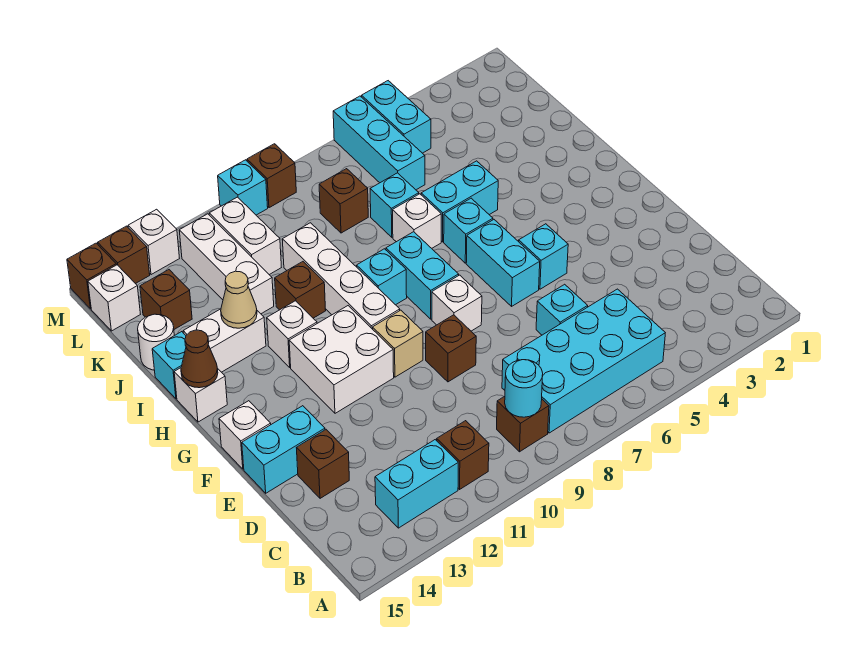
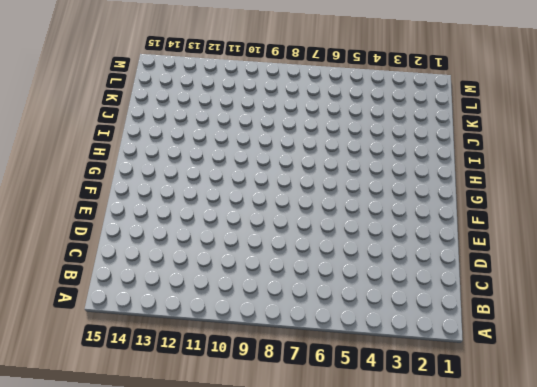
none -> cyan brick B5:C8 level 1
none -> brown brick B9 level 1
none -> brown brick B11 level 1
none -> cyan brick B12:B13 level 1

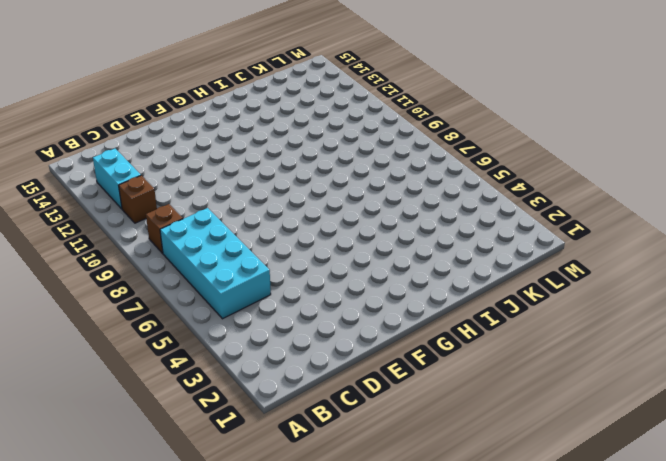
none -> cyan brick D6 level 1
none -> brown brick D14 level 1
none -> brown brick E9 level 1
none -> cyan brick E14:E15 level 1

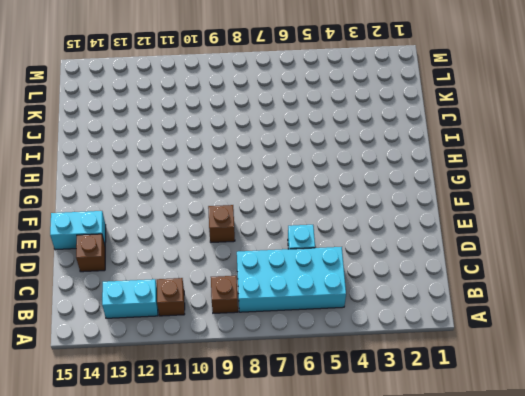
none -> cyan brick F5 level 1
none -> cyan brick F6:G6 level 1
none -> white brick F8 level 1
none -> tan brick F10 level 1

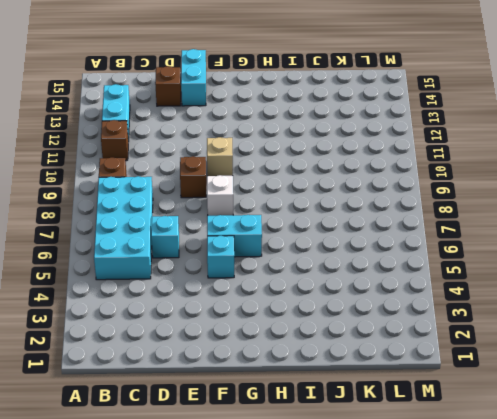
none -> white brick F11:G12 level 1
none -> white brick F15 level 1
none -> cyan brick G8:H8 level 1
none -> white brick G10:J10 level 1

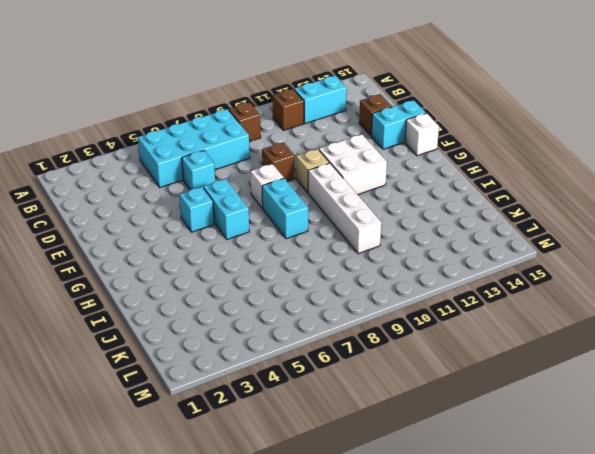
none -> cyan brick H6 level 1
none -> cyan brick H9 level 1
none -> white brick H12 level 1
none -> white brick H15 level 1

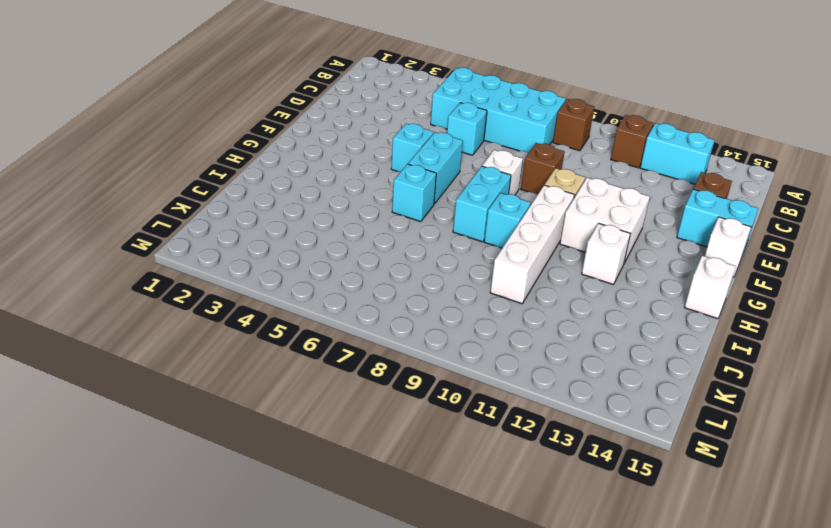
none -> cyan brick I5:I6 level 1
none -> white brick I7 level 1
none -> brown brick I11 level 1
none -> white brick I13:I14 level 1

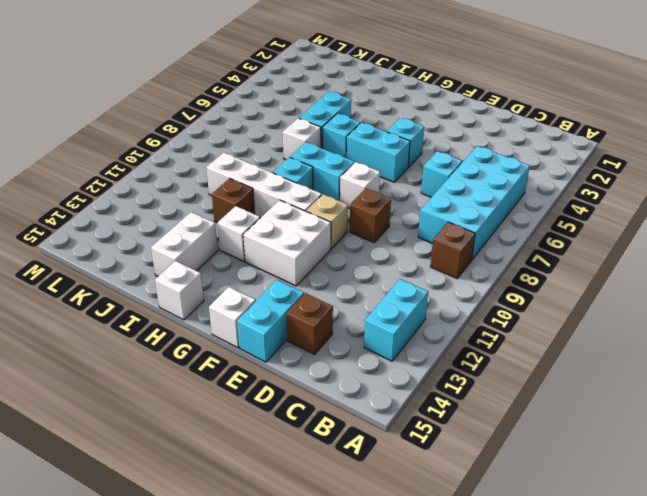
none -> brown brick B11 level 1
none -> cyan brick I15 level 1
none -> cyan brick J7 level 1
none -> white brick J12:L12 level 1

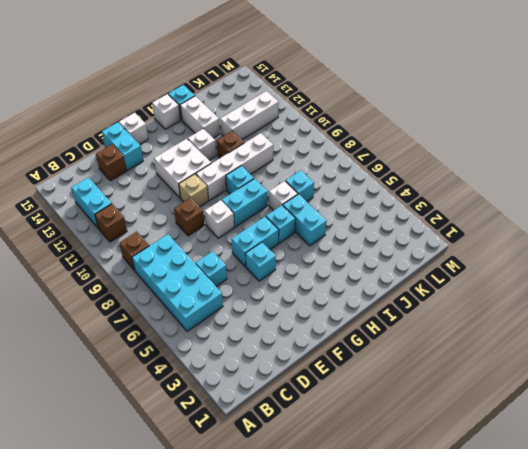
none -> white round brick J15 level 1
none -> cyan brick K6:M6 level 1
none -> brown brick K8 level 1
none -> white brick K11:L11 level 1

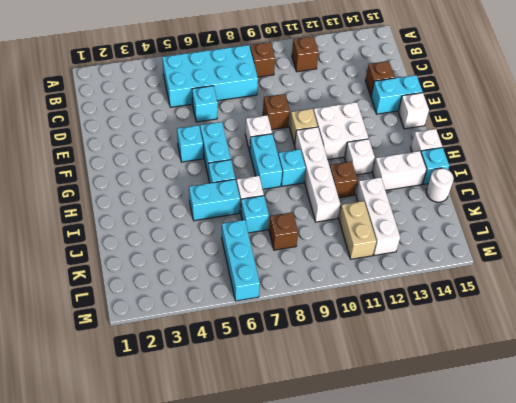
tan brick K11:L11 level 1 -> white brick K11:L11 level 1
none -> cyan brick B12:B13 level 1
none -> brown brick K14 level 1
none -> cyan brick L5:M5 level 1
none -> white brick L15 level 1

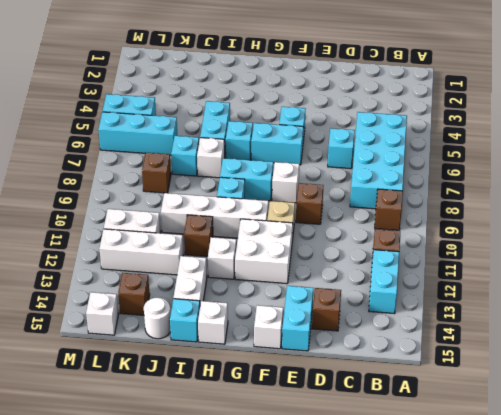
none -> brown brick M9 level 1
none -> cyan brick M10 level 1
none -> white brick M13 level 1
none -> brown brick M14 level 1

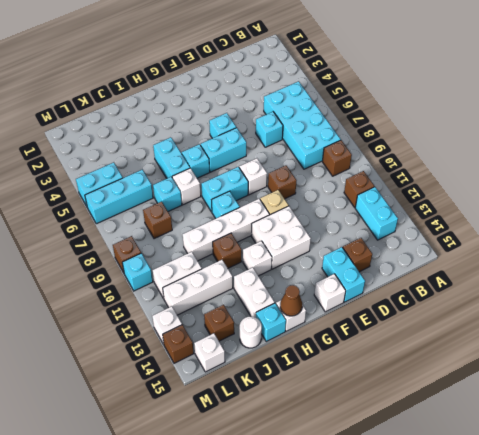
none -> brown brick M15 level 1
none -> cyan round brick B9 level 2
none -> tan cone I13 level 2

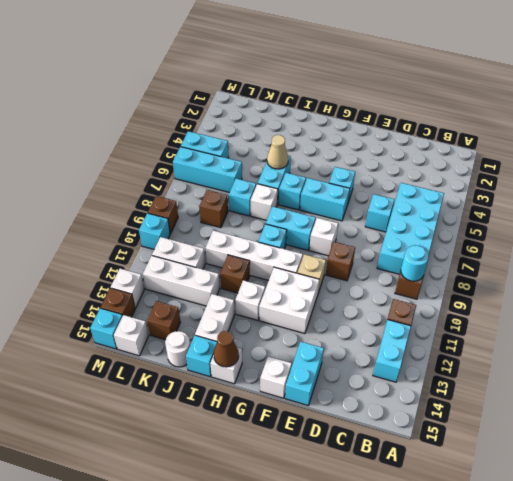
tan cone I5 level 2 -> tan cone I13 level 2
cyan brick M15 level 1 -> brown brick M15 level 1
none -> brown brick D14 level 1

